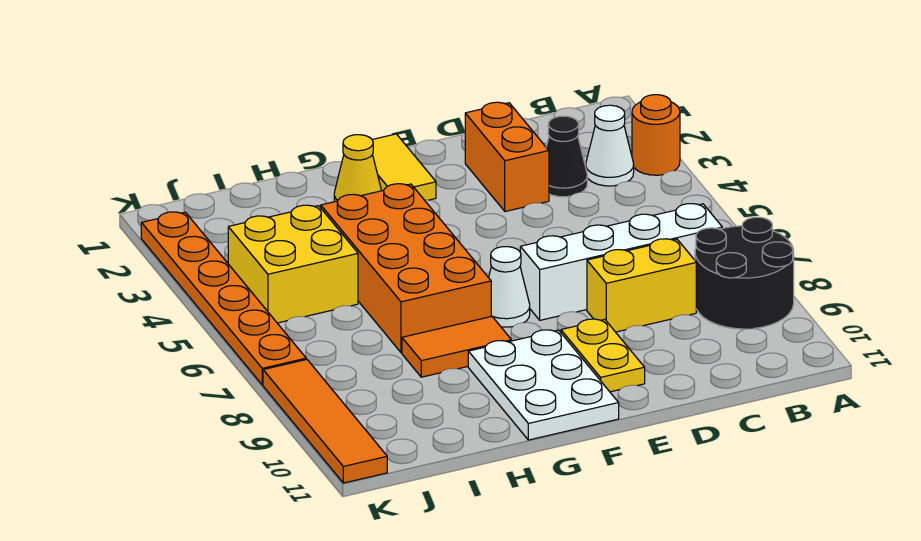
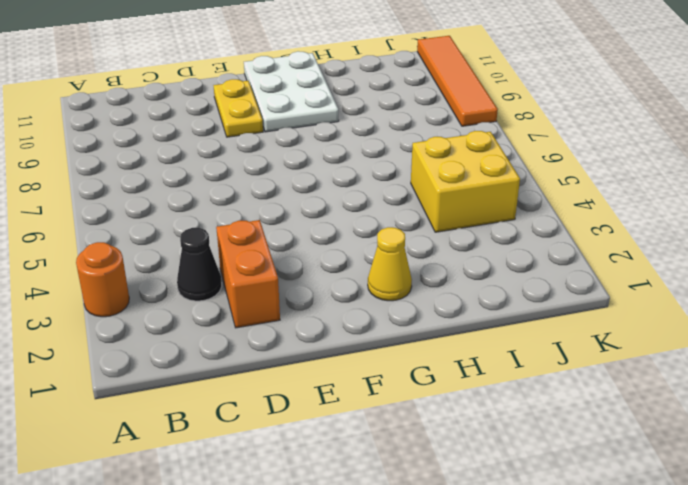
none -> black round brick A8:B9 level 1
none -> white cone B3 level 1
none -> white brick B7:E7 level 1

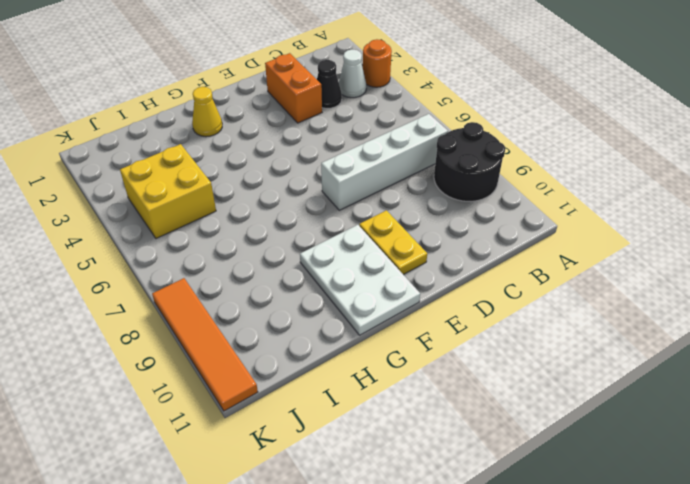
none -> yellow brick C8:D8 level 1
none -> yellow tile F1:F2 level 1
none -> white cone F7 level 1

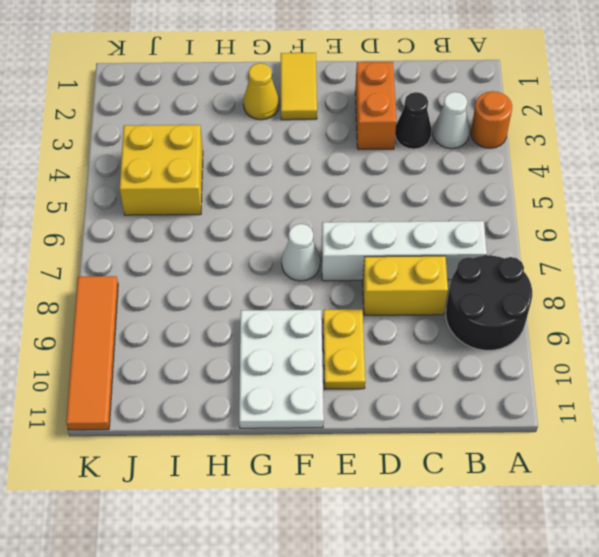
none -> orange brick G4:H7 level 1
none -> orange tile G8:H8 level 1
none -> orange plate K2:K7 level 1

